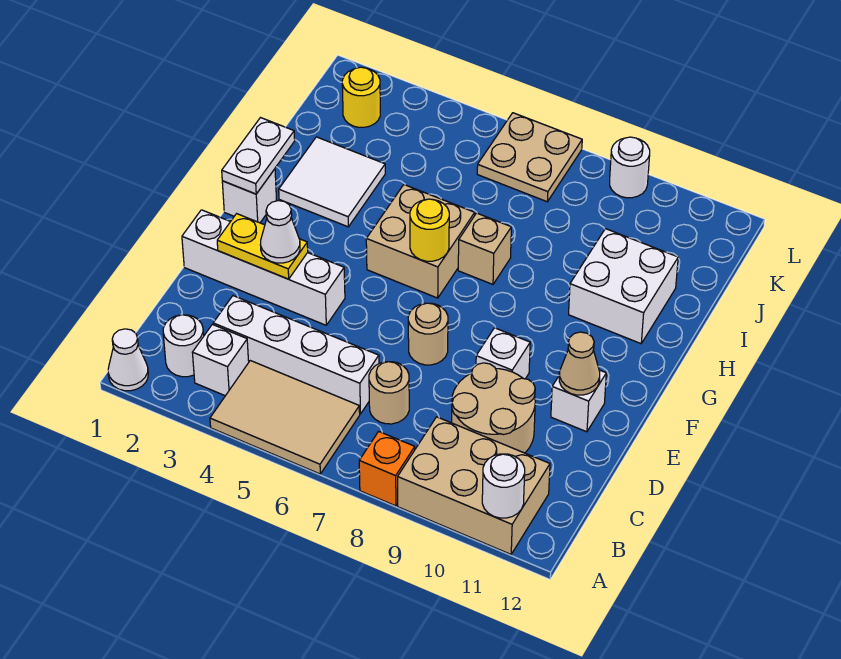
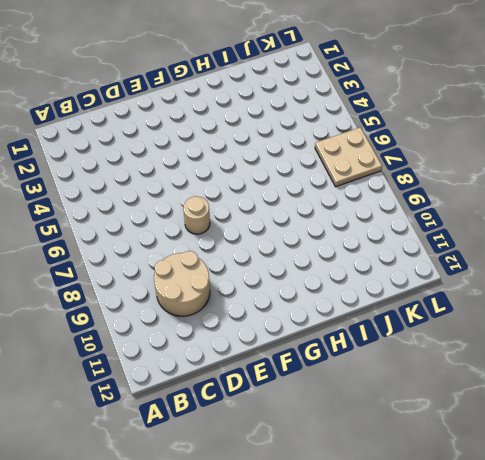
none -> white cone A1 level 1
none -> tan tile A4:B6 level 1
none -> orange brick A8 level 1

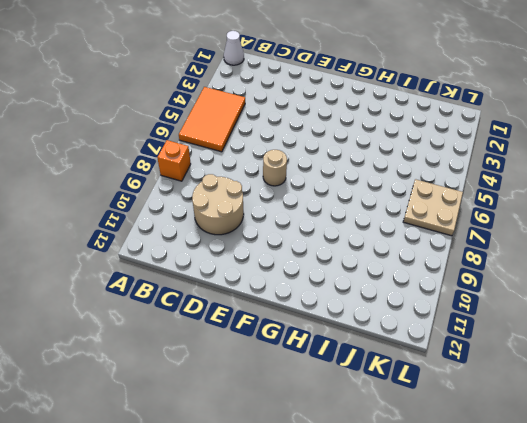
orange tile A4:B6 level 1 -> tan tile A4:B6 level 1
none -> tan brick A9:B11 level 1
none -> white round brick B2 level 1
none -> white brick B3 level 1

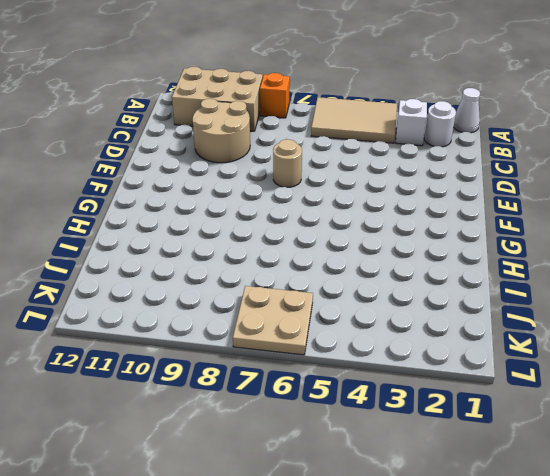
none -> white brick C3:C6 level 1
none -> tan round brick C7 level 1
none -> white brick E1:E4 level 1

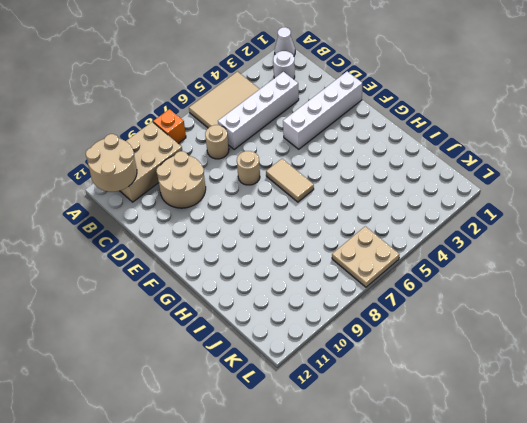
tan round brick A11:B12 level 2 -> white round brick A11 level 2
tan tile F6:G6 level 1 -> tan brick G5:H6 level 1
none -> white brick B3 level 1
none -> white brick E9 level 1
none -> white brick E11 level 1

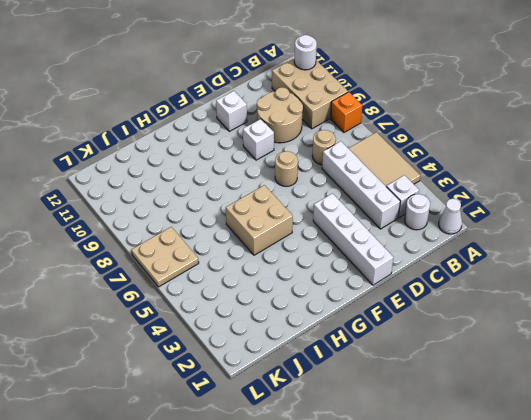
none -> white brick G1 level 1
none -> white tile H2:I3 level 1
none -> tan brick H7 level 1

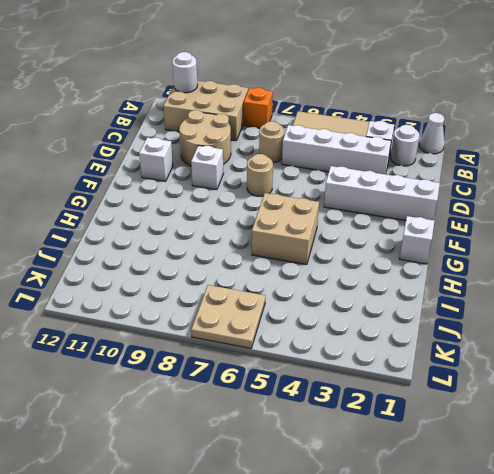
none -> white tile H2:I3 level 1
none -> tan brick H7 level 1
none -> white brick H10:I11 level 1

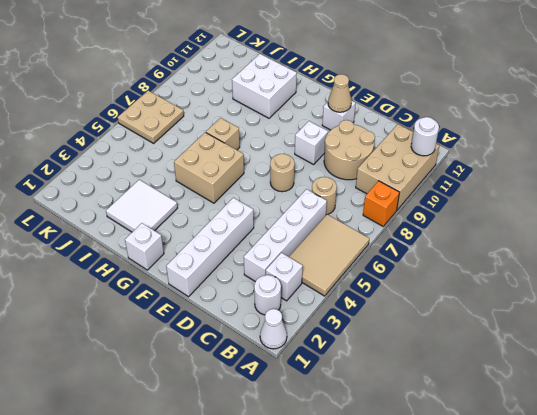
none -> yellow round brick K2 level 1
none -> white round brick L9 level 1
none -> yellow plate E2:E3 level 2

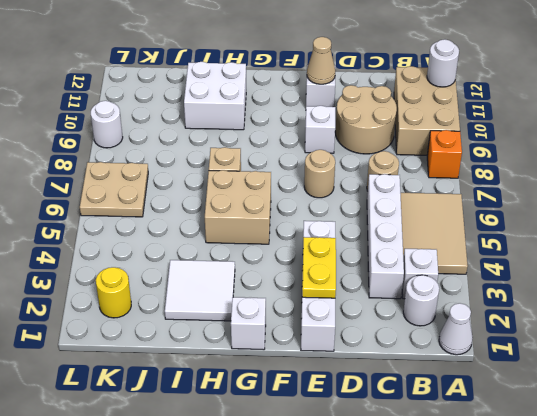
none -> white plate G1:H1 level 2
none -> yellow round brick G6 level 2
none -> white cone E3 level 3

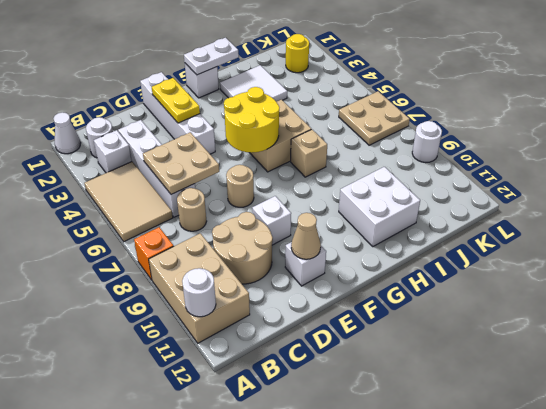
tan plate C5:D6 level 2 -> none
yellow round brick F5:G6 level 2 -> yellow round brick G6 level 2
none -> white cone E3 level 3

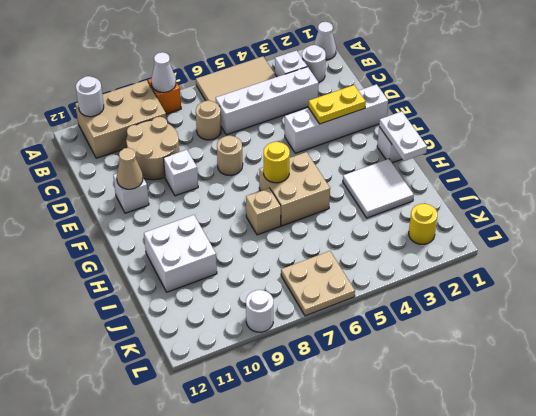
white cone A8 level 2 -> white cone E3 level 3

